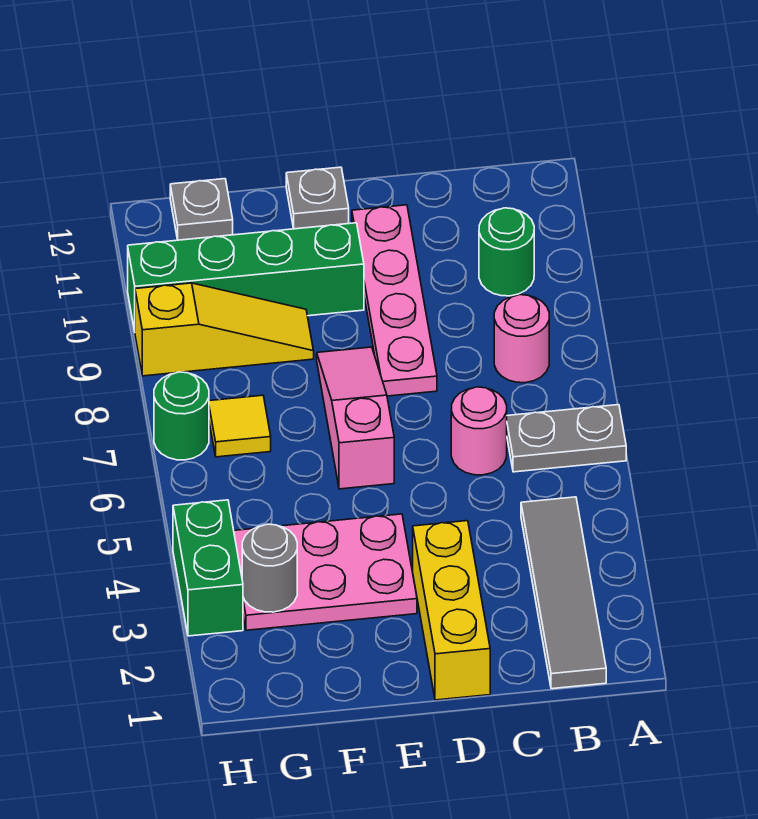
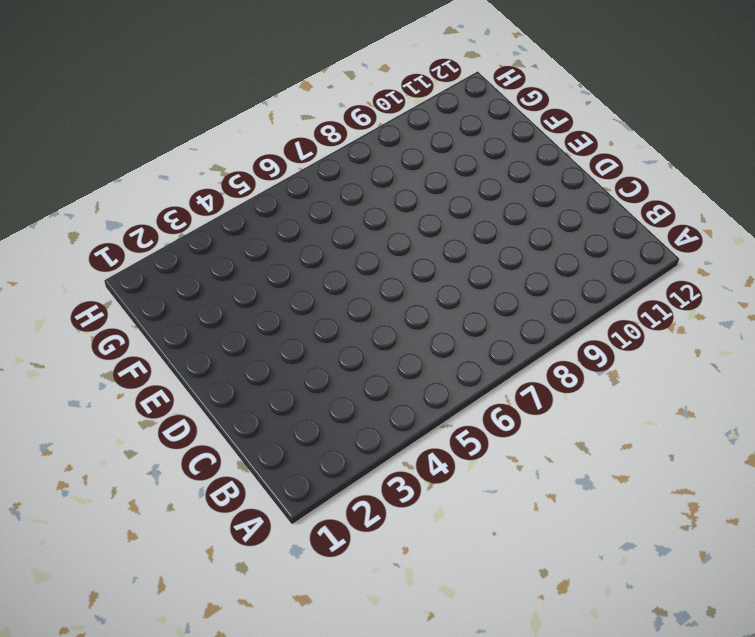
none -> grey plate A6:B6 level 1
none -> grey tile B1:B4 level 1
none -> pink round brick B8 level 1

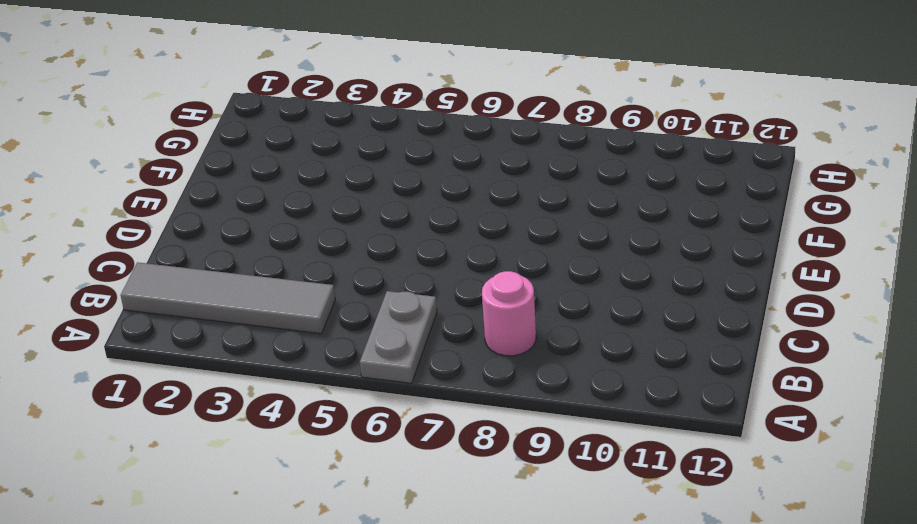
none -> green round brick B10 level 1
none -> pink round brick C6 level 1
none -> yellow brick D1:D3 level 1

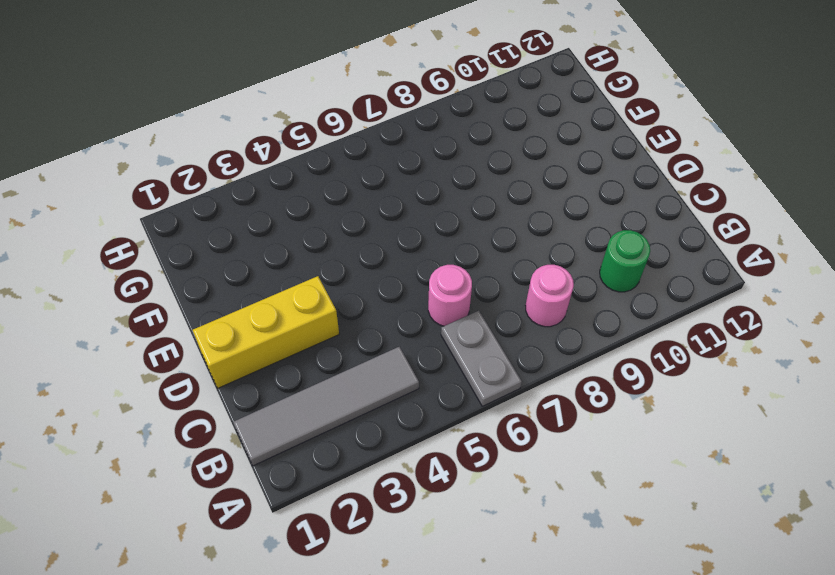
none -> pink plate D8:D11 level 1
none -> pink plate E3:G4 level 1
none -> pink slope E6:E8 level 1 top 6

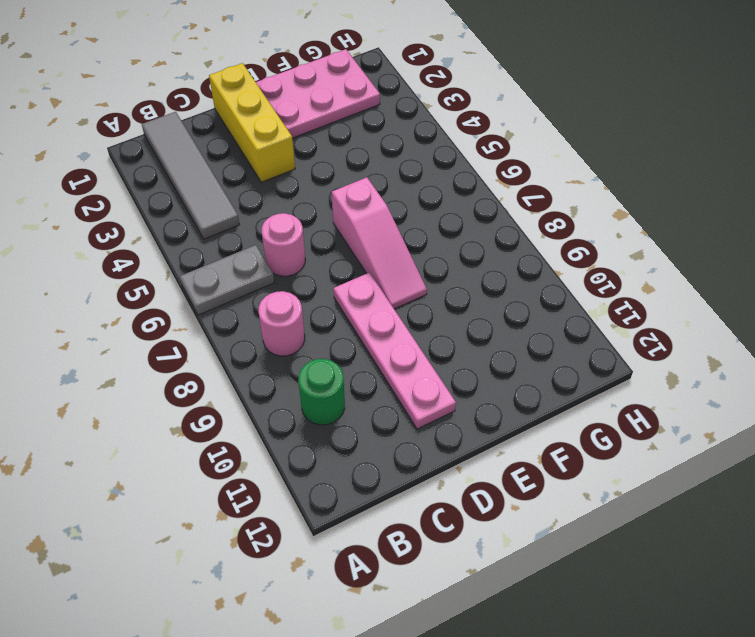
pink plate E1:G2 level 1 -> pink plate E3:G4 level 1
none -> green brick E10:H10 level 1
none -> grey plate E12 level 1
none -> yellow slope F9:H9 level 1 top H

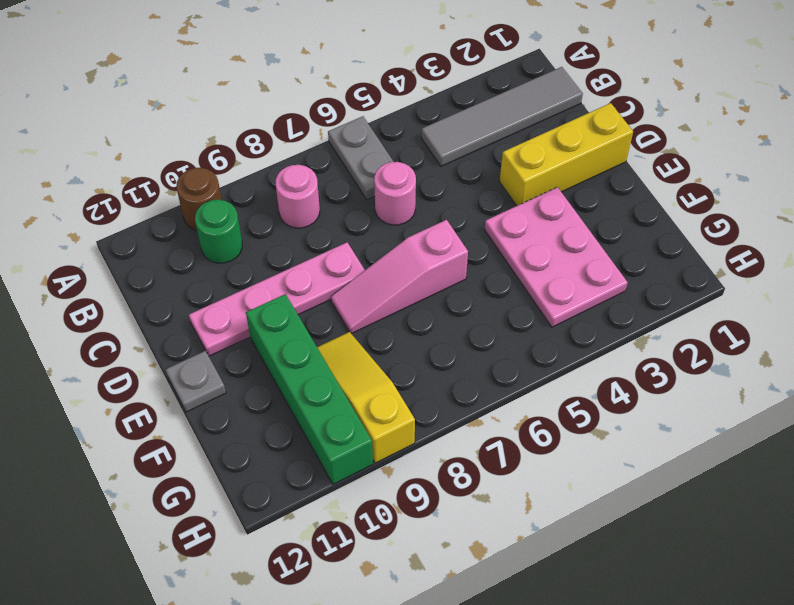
brown round brick A10 level 1 -> none
none -> yellow tile G7 level 1
none -> grey plate G12 level 1
none -> green brick H3:H4 level 1

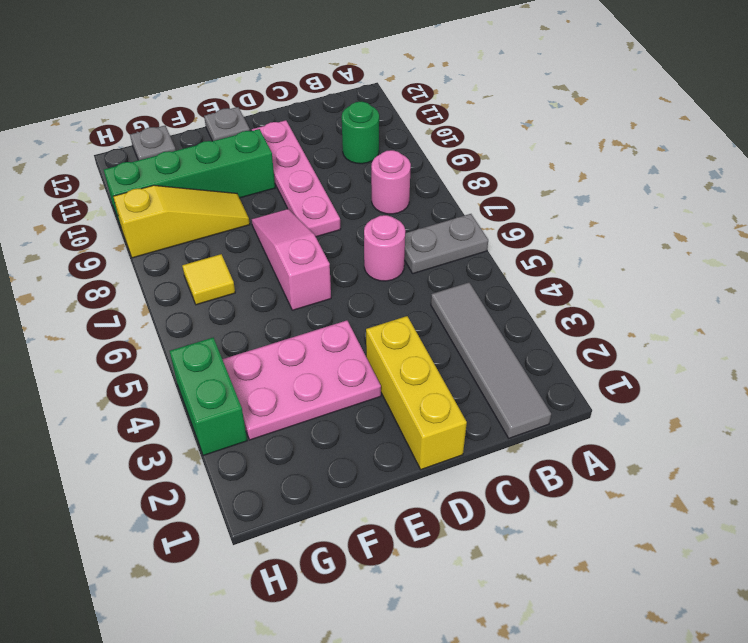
none -> green round brick H7 level 1
none -> grey round brick G3 level 2

